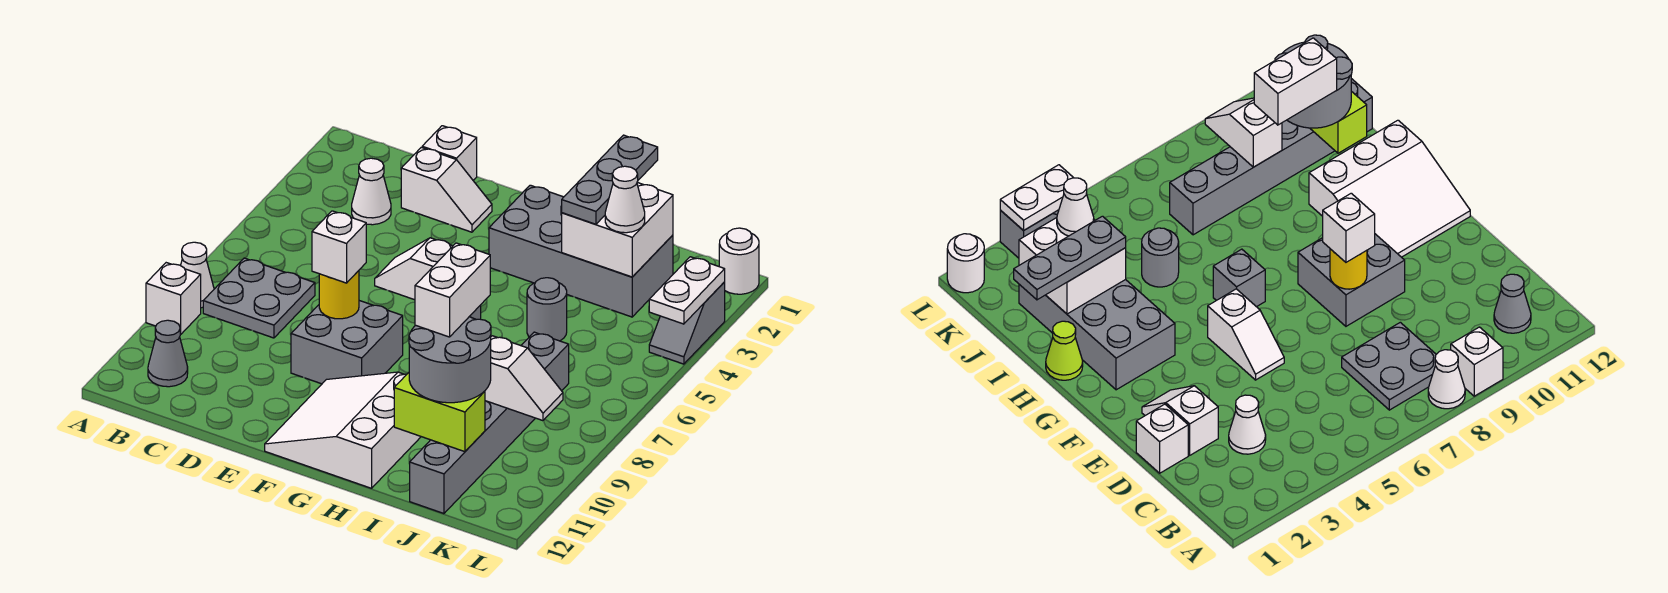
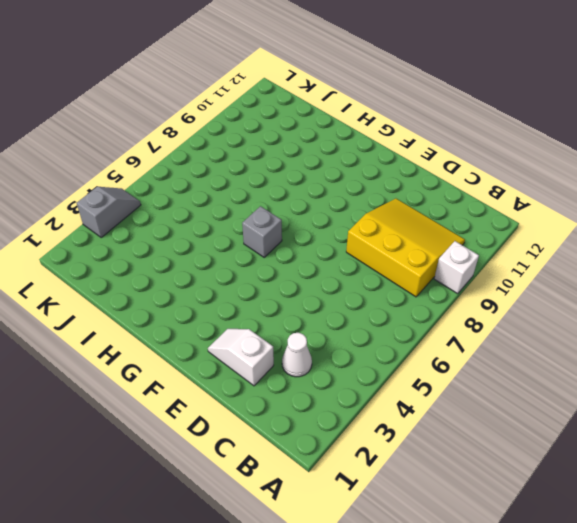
yellow slope B8:D10 level 1 top 8 -> grey plate B7:C8 level 1
none -> white cone A8 level 1
none -> grey cone B11 level 1
none -> white brick D1 level 1

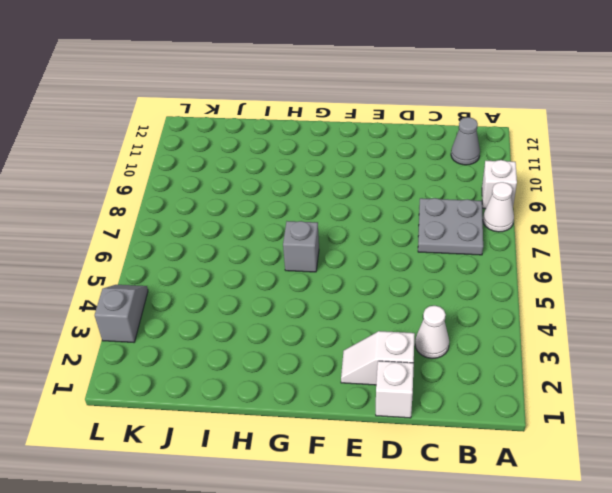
none -> white slope E5:F5 level 1 top F
none -> grey brick E8:F9 level 1
none -> white slope F10:H12 level 1 top H

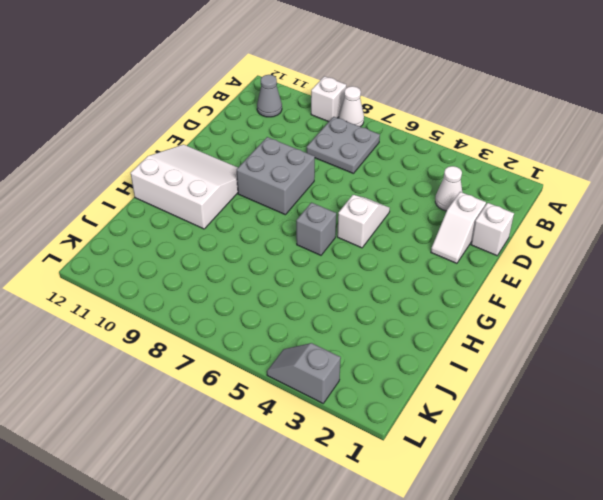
none -> grey brick G2:J3 level 1
none -> lime cone H1 level 1
none -> grey round brick I5 level 1

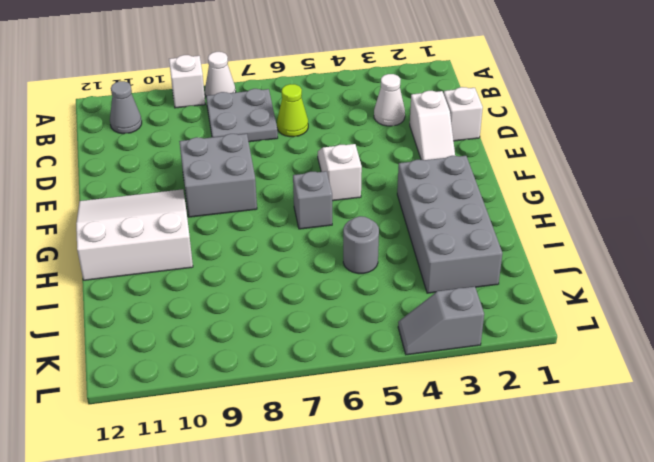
lime cone C6 level 1 -> lime cone H1 level 1
none -> grey brick J7:J12 level 1
none -> white round brick L1 level 1
none -> yellow round brick E8 level 2

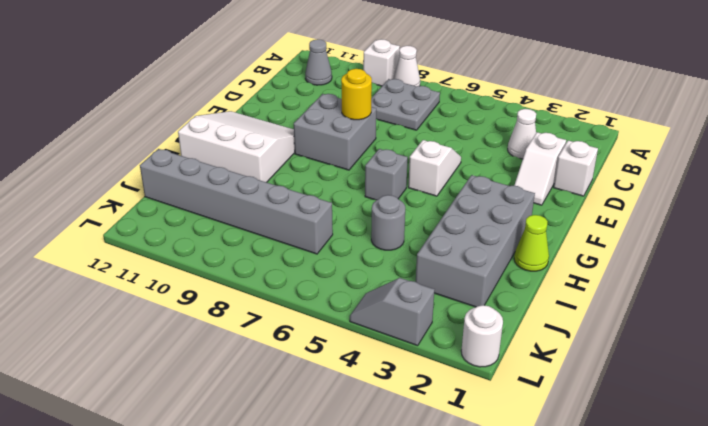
none -> white brick I2:J3 level 2
none -> lime brick I11:J11 level 2
none -> white slope J9:K9 level 2 top J

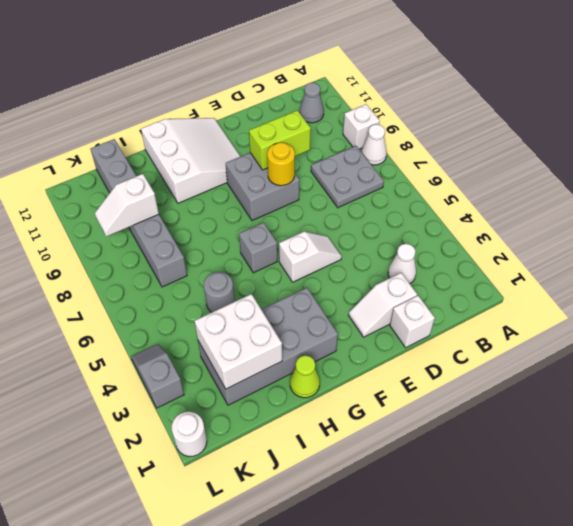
lime brick D9:E9 level 2 -> lime brick I11:J11 level 2
none -> white plate L3:L4 level 2
none -> white brick E8 level 3
none -> grey plate I1:I3 level 3

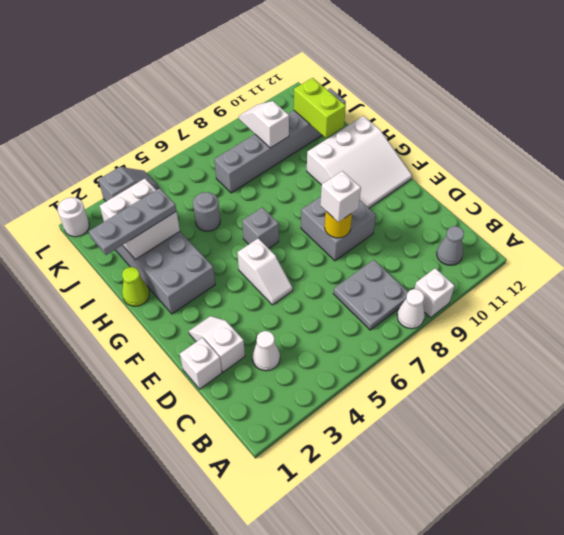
none -> white plate L3:L4 level 2
none -> grey round brick I10:J11 level 3
none -> white cone J3 level 3

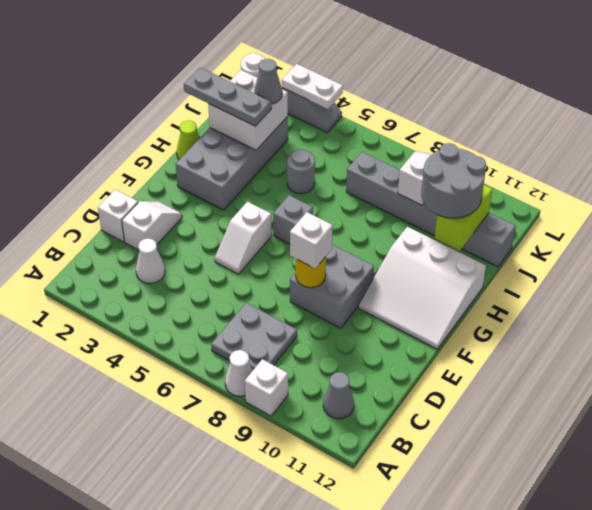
grey cone J3 level 3 -> white cone J3 level 3
none -> white brick I9:I10 level 4

